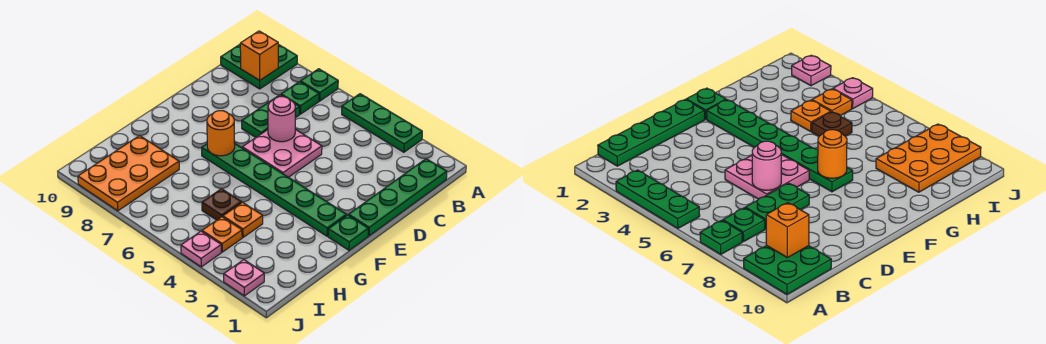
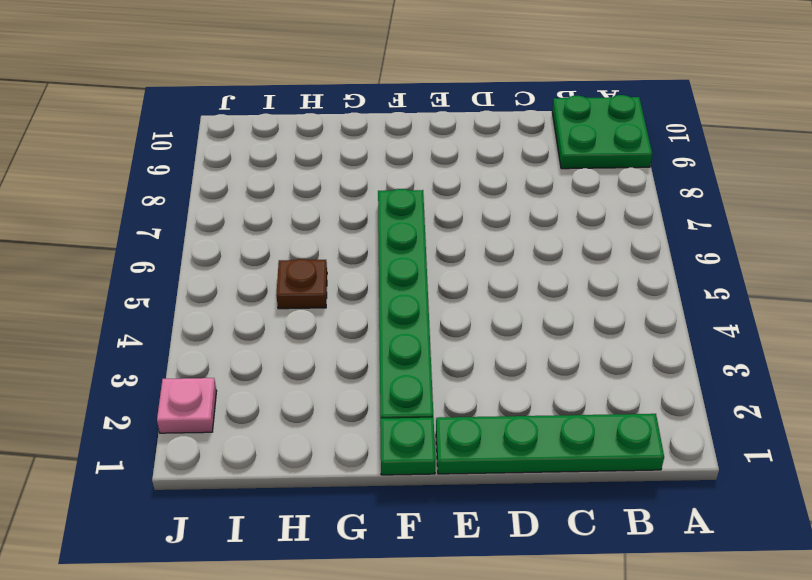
none -> green plate A3:A5 level 1
none -> green plate A7 level 1
none -> green plate B7 level 1

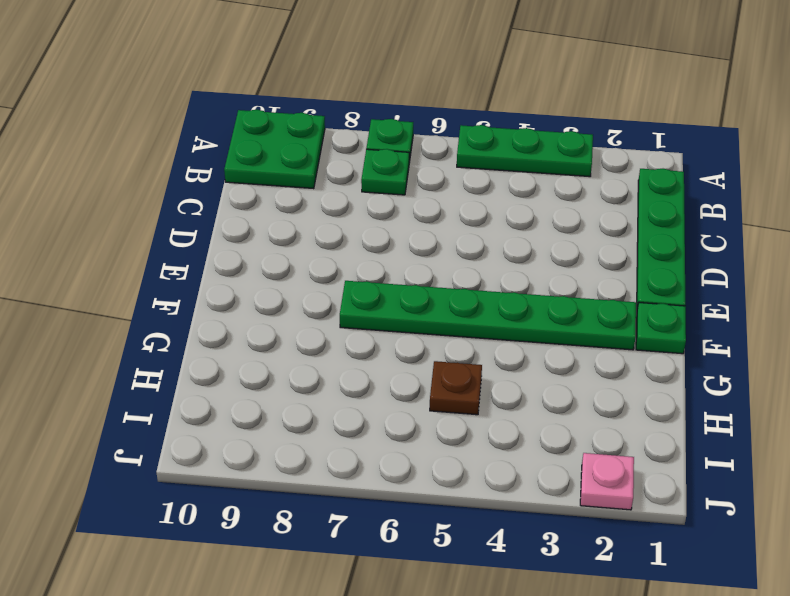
none -> green plate C7:D7 level 1
none -> pink plate D5:E6 level 1
none -> orange plate H4 level 1

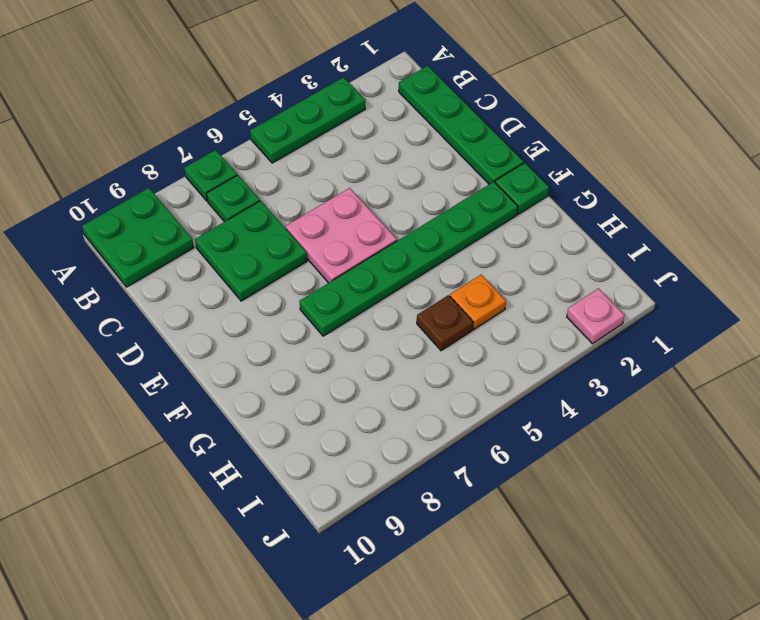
green plate C7:D8 level 1 -> green plate C7:D7 level 1
none -> orange plate H8:J9 level 1
none -> orange plate I4 level 1
none -> pink plate J4 level 1

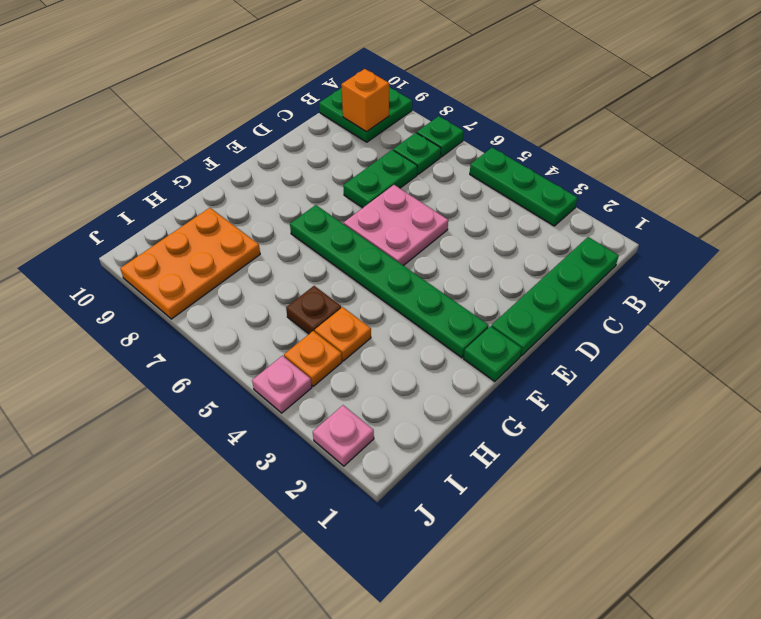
none -> pink round brick D6 level 2
none -> orange round brick F7 level 2

